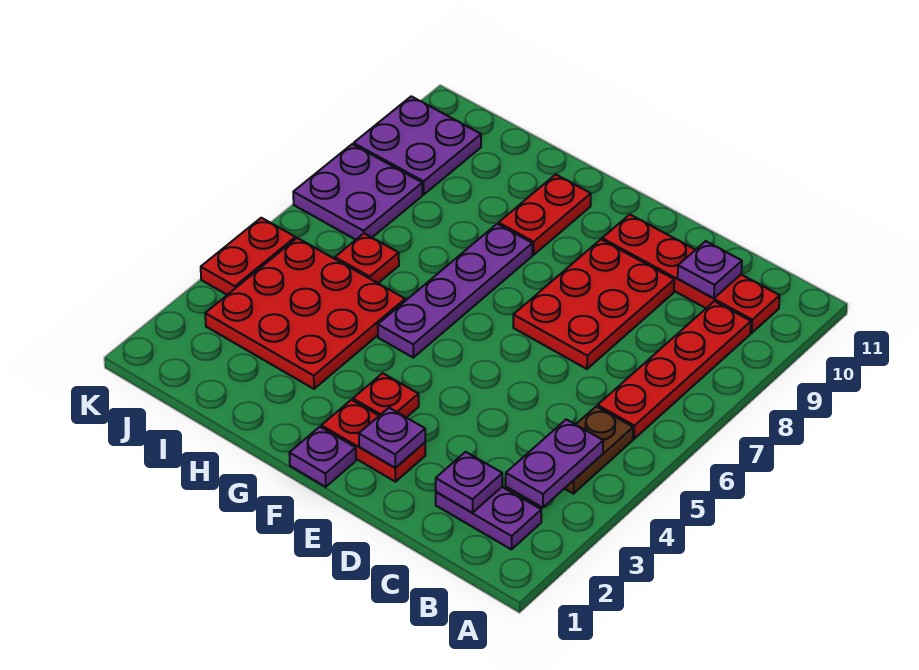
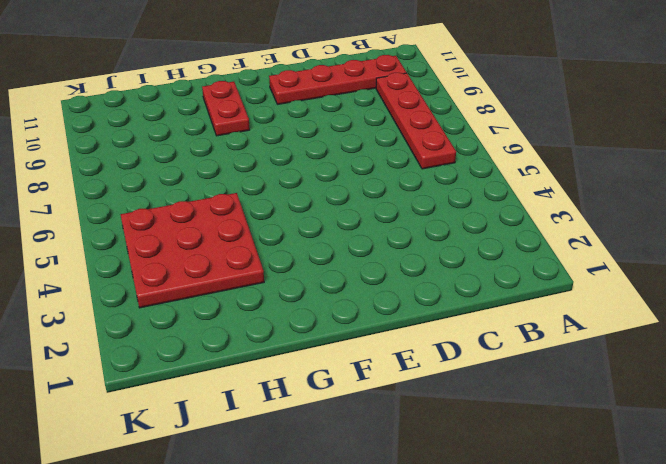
none -> purple plate B2:C2 level 1
none -> brown plate B4:B5 level 1
none -> red plate D7:E9 level 1

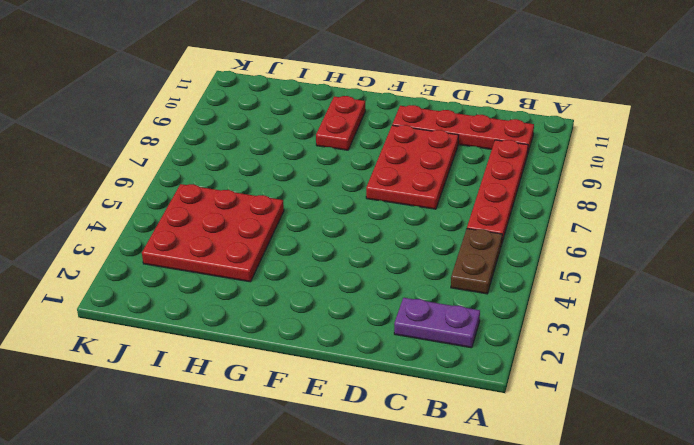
none -> red plate E2:F2 level 1
none -> purple plate F1 level 1
none -> red plate F3 level 1

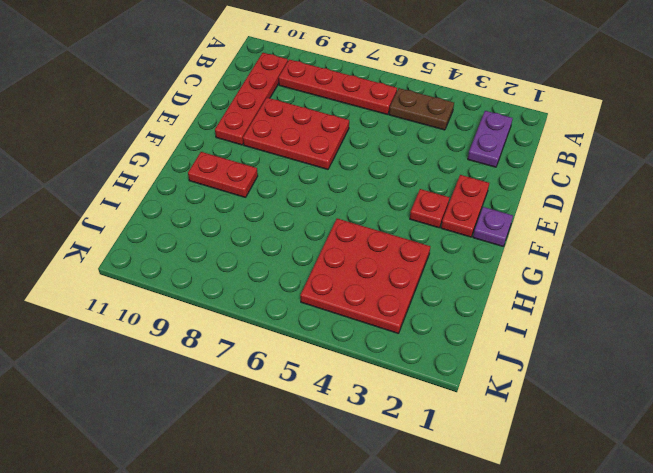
none -> purple plate G5:G8 level 1
none -> red plate I6 level 1
none -> purple plate J7:K8 level 1

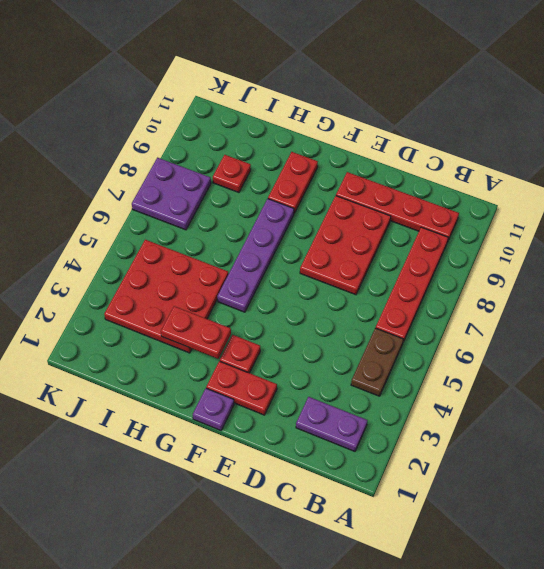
red plate G3:H3 level 2 -> red plate K4:K5 level 1
red plate I9 level 1 -> red plate I6 level 1
none -> purple plate J9:K10 level 1
none -> purple plate B3:B4 level 2
none -> purple plate C2 level 2

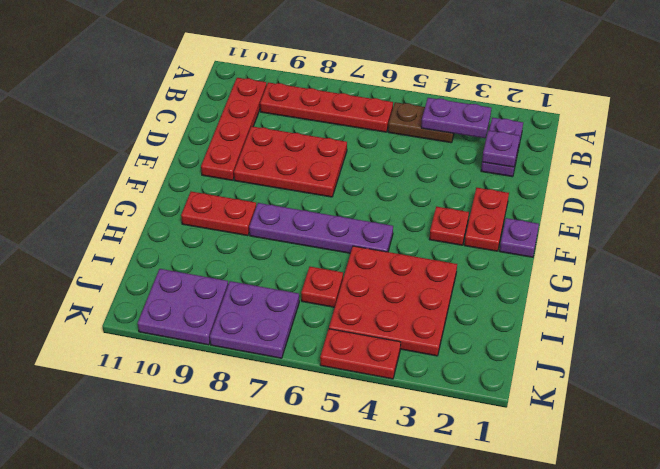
none -> purple plate C10 level 2
none -> purple plate E2 level 2

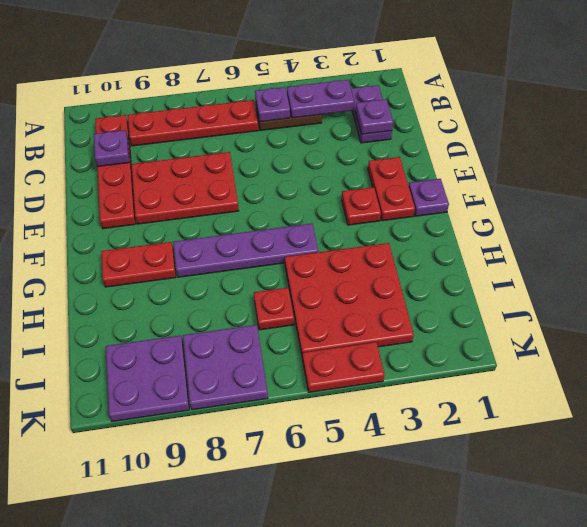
purple plate B5 level 2 -> purple plate E2 level 2

